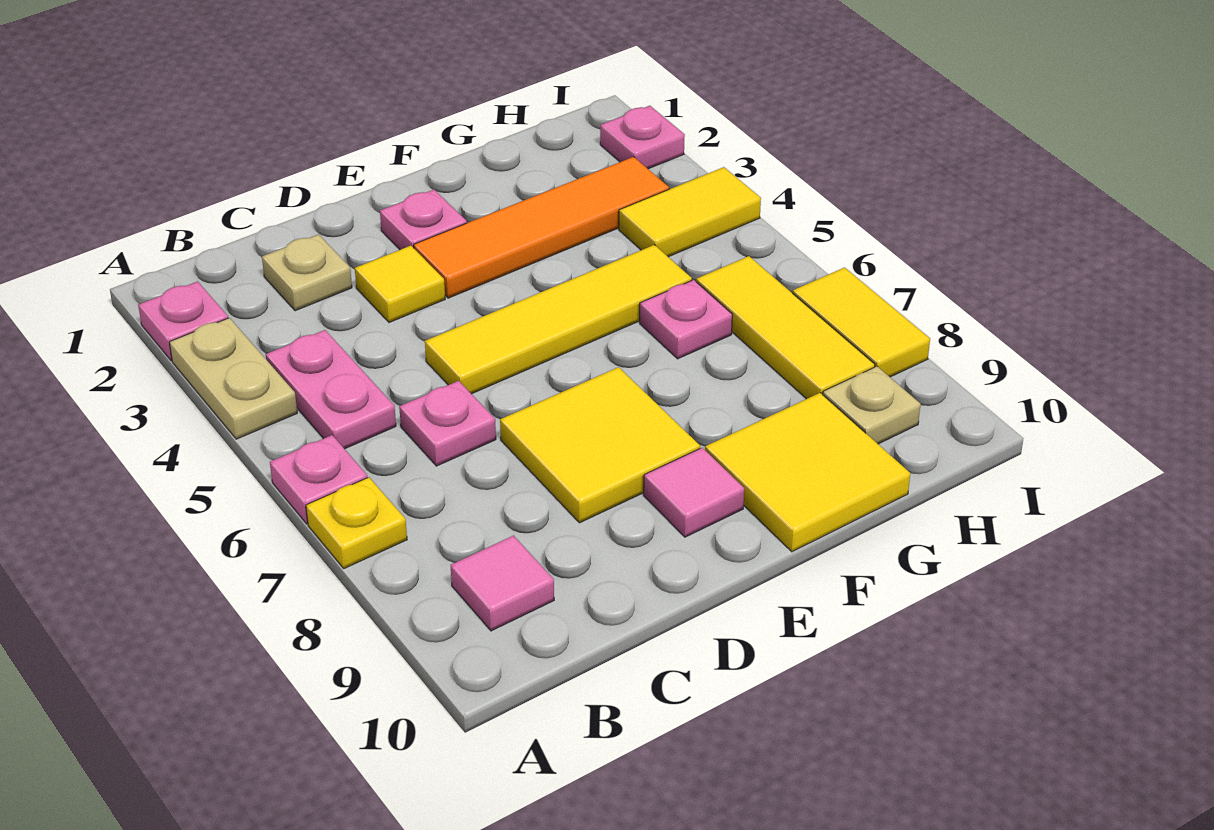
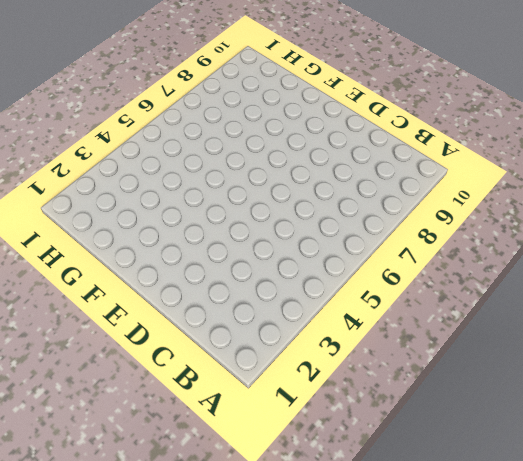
none -> pink plate A2 level 1
none -> tan plate A3:A4 level 1
none -> pink plate A6 level 1

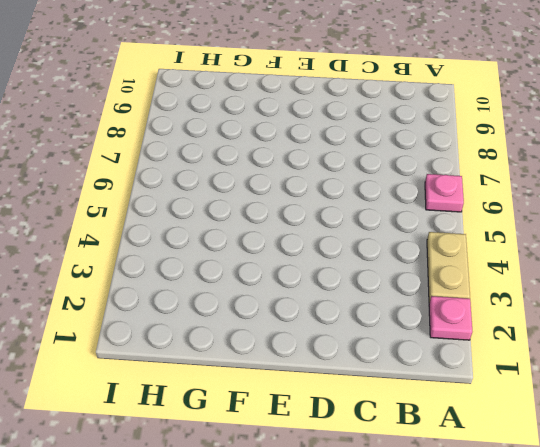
none -> yellow plate A7 level 1
none -> pink plate B4:B5 level 1
none -> pink tile B9 level 1

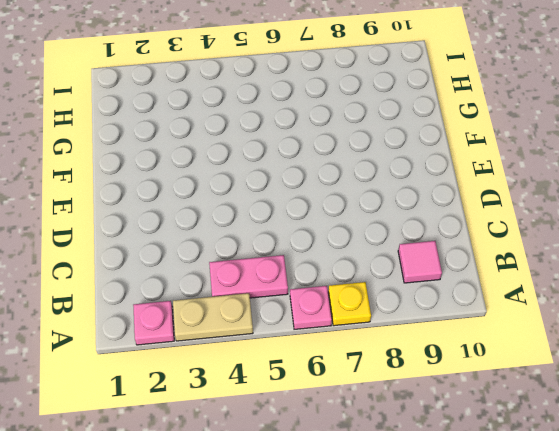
none -> tan plate C2 level 1
none -> pink plate C6 level 1
none -> yellow tile D3 level 1

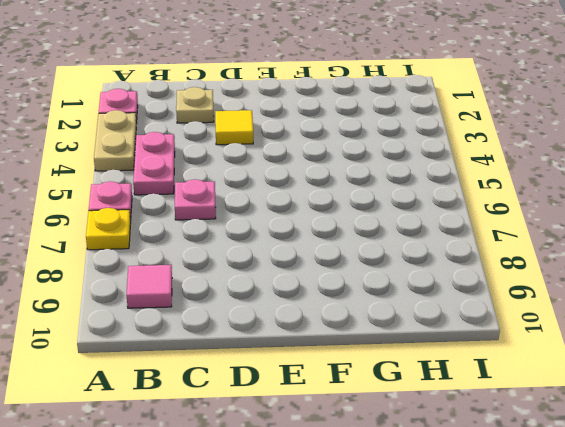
none -> yellow tile D5:G5 level 1
none -> yellow tile D7:E8 level 1
none -> pink plate E2 level 1

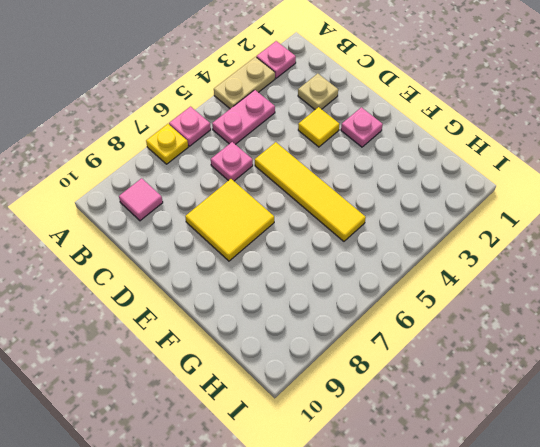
none -> orange tile E3:H3 level 1
none -> pink tile E9 level 1
none -> yellow tile F9:G10 level 1

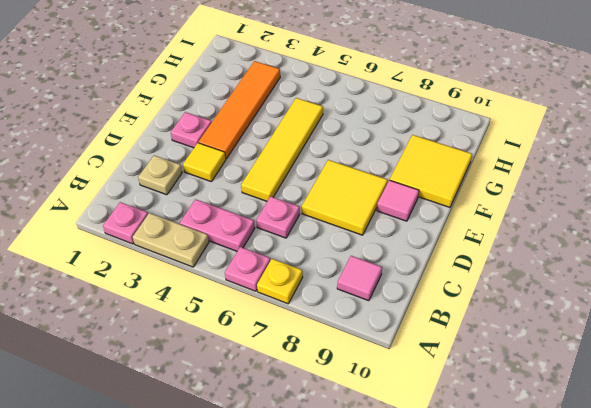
none -> pink plate G6 level 1
none -> yellow tile H4:I4 level 1
none -> yellow tile H6:H8 level 1

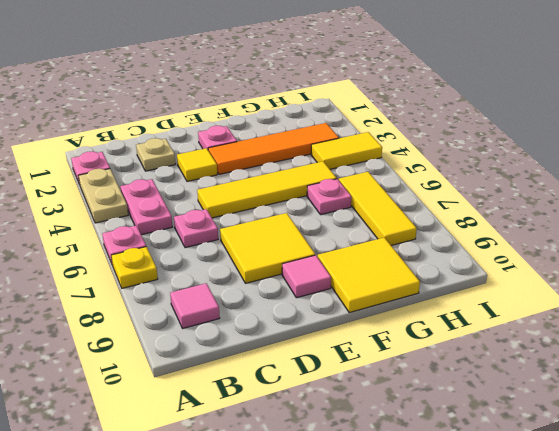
none -> tan plate H9 level 1
none -> pink plate I2 level 1
none -> yellow tile I7:I8 level 1

